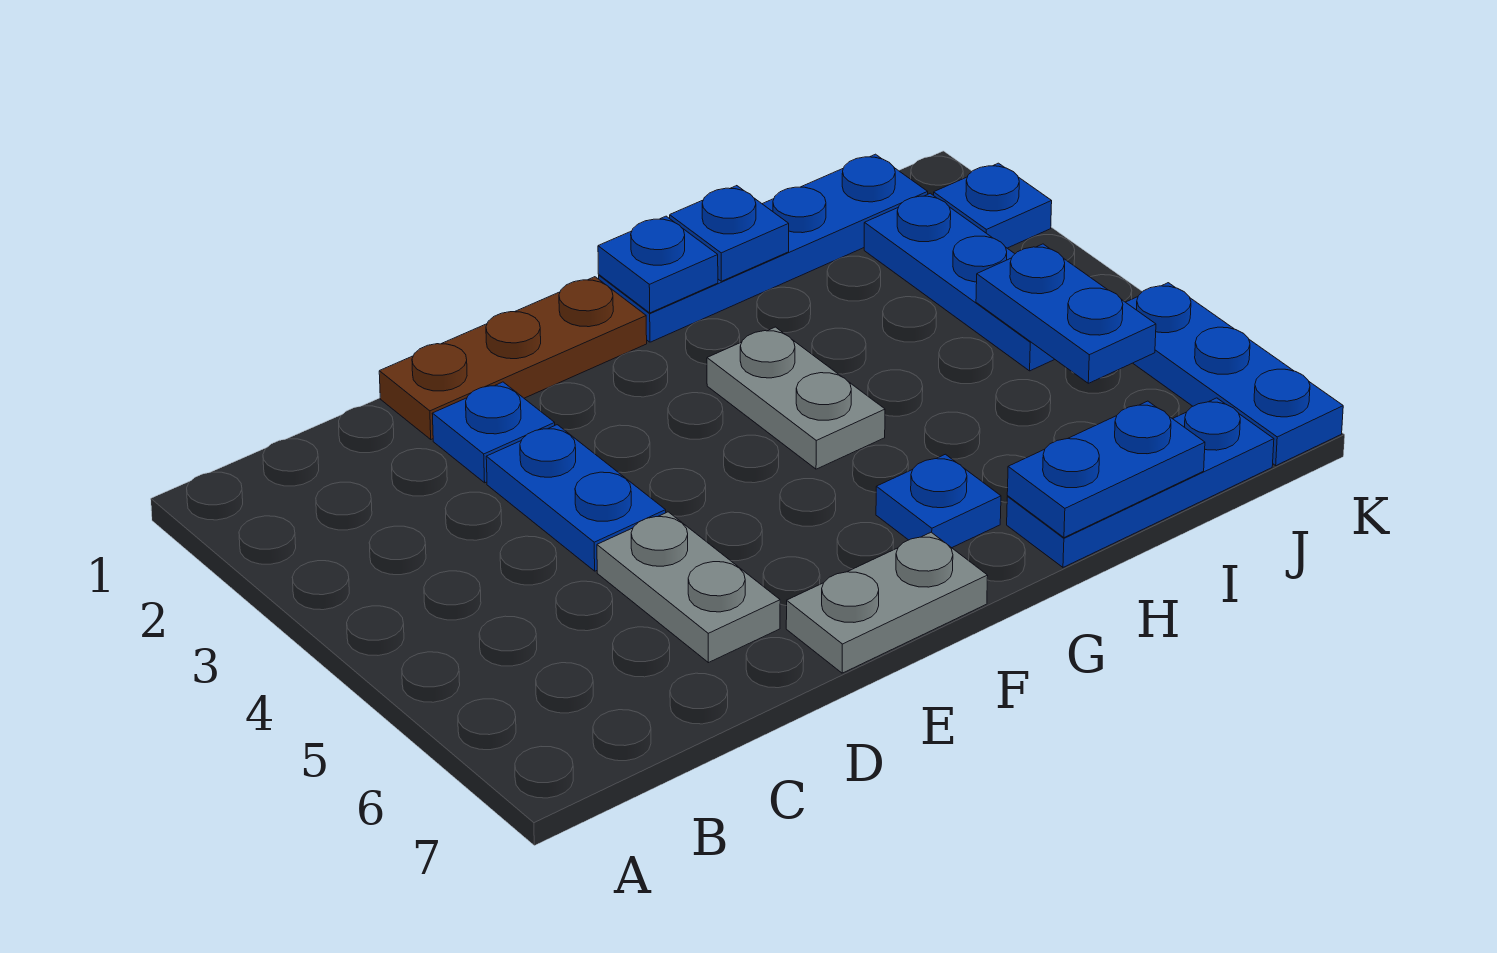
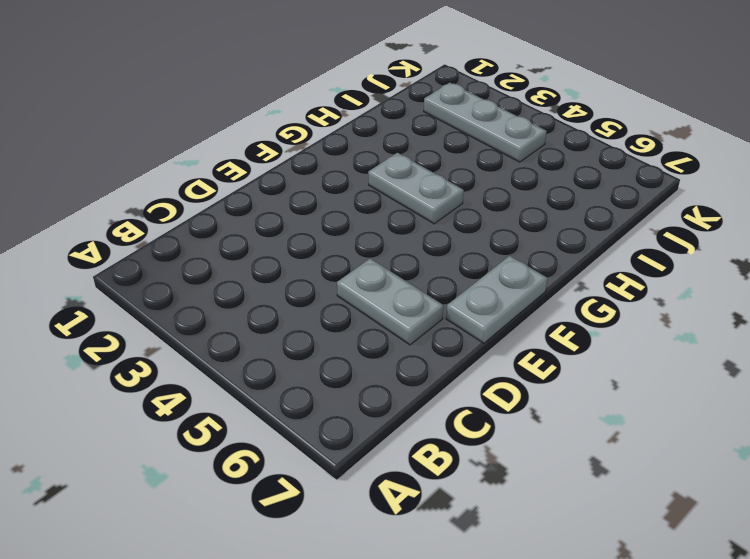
grey plate J2:J4 level 1 -> blue plate J2:J4 level 1
none -> brown plate D1:F1 level 1
none -> blue plate D2 level 1
none -> blue plate D3:D4 level 1

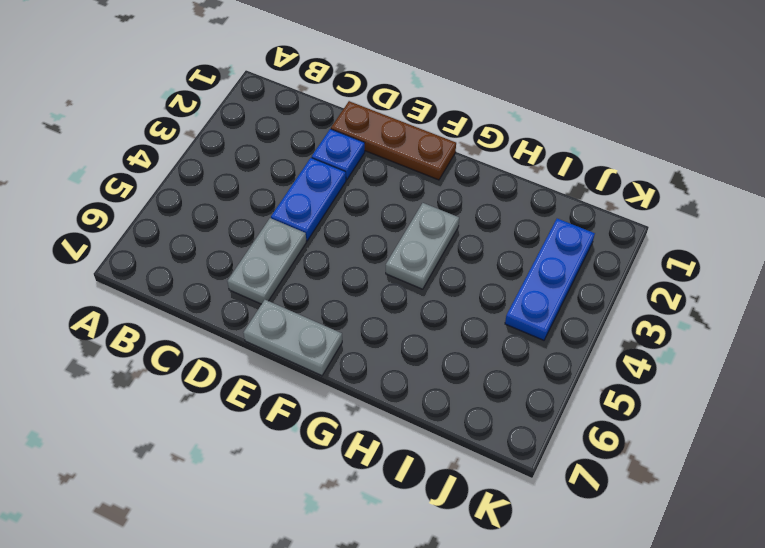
none -> blue plate G1:J1 level 1
none -> blue plate G6 level 1
none -> blue plate H7:J7 level 1

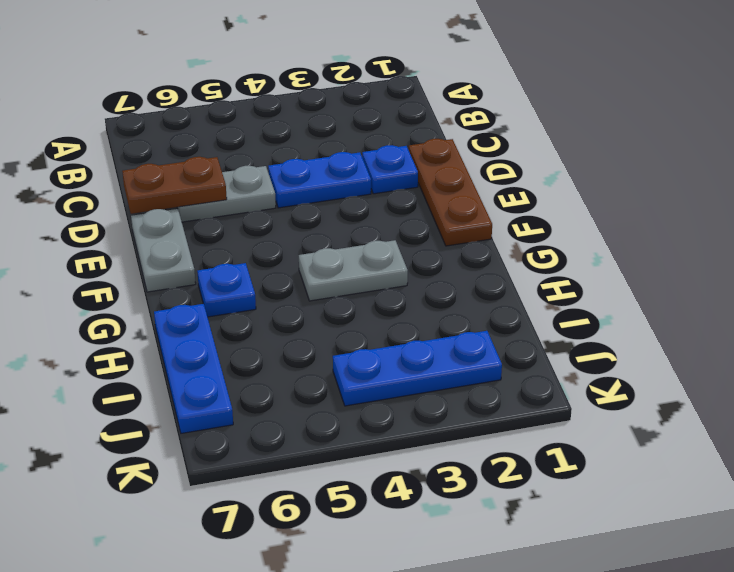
brown plate D6:D7 level 2 -> none
none -> blue plate G1:J1 level 1
none -> blue plate K2 level 1
none -> blue plate K5:K7 level 1

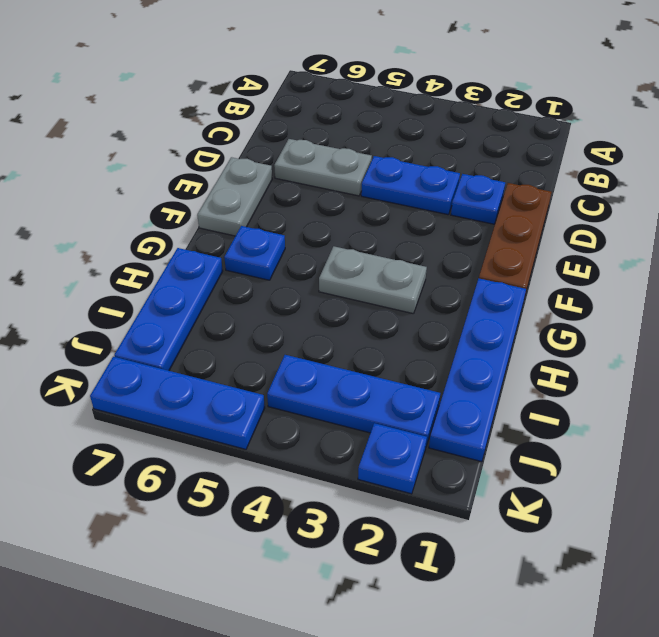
none -> blue plate G1 level 2
none -> blue plate H1 level 2
none -> blue plate H7:I7 level 2

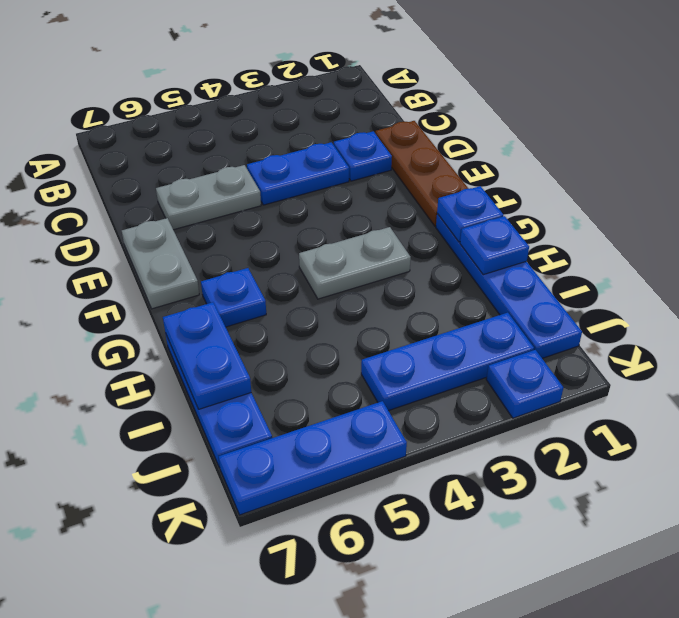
none -> blue plate J4:J5 level 2

